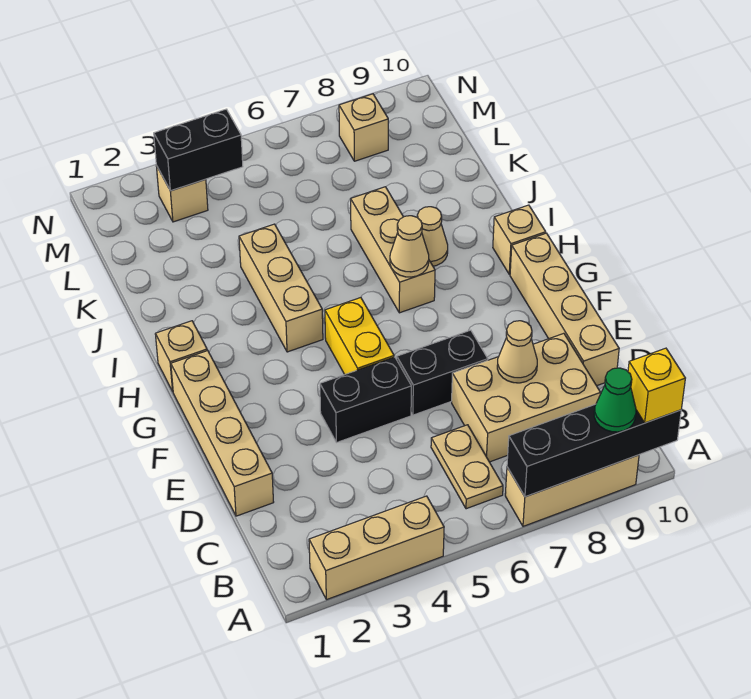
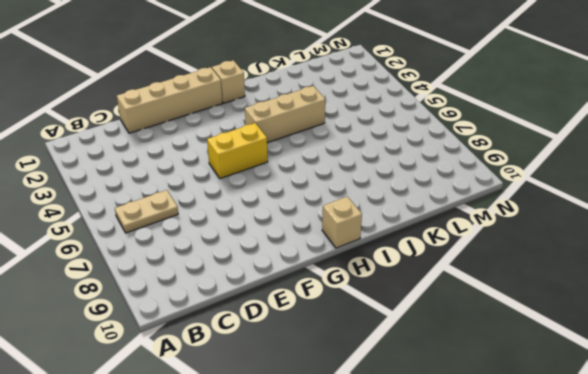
none -> tan brick A2:A4 level 1
none -> tan brick A7:A9 level 1
none -> tan brick C7:D9 level 1

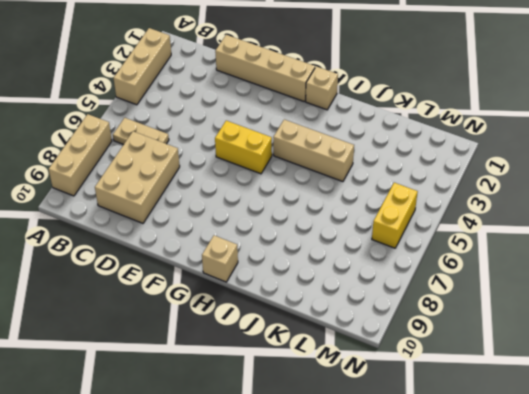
yellow brick M5:M6 level 1 -> none
none -> tan brick D10:G10 level 1
none -> black brick E4:E5 level 1
none -> black brick E6:E7 level 1

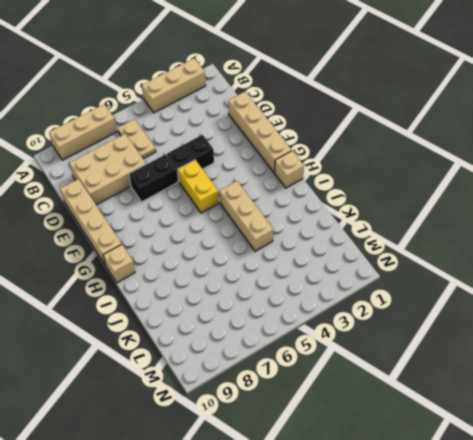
none -> tan brick H7:J7 level 1
none -> tan cone I8 level 1
none -> tan brick M3 level 1

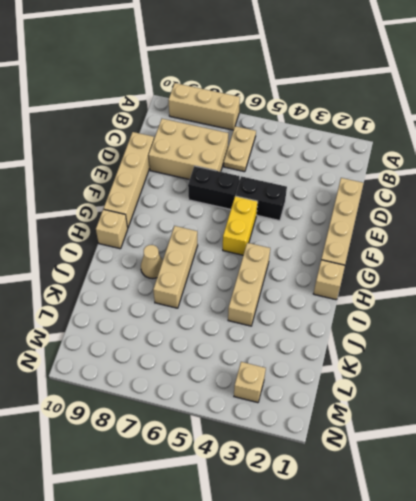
none -> tan brick A2:A4 level 1
none -> tan brick M8 level 1
none -> black brick A7:A10 level 2

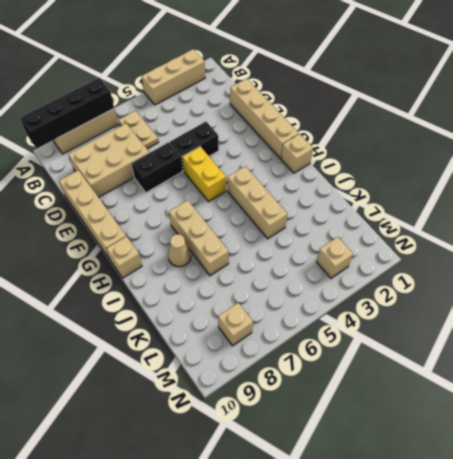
none -> tan cone D8 level 2
none -> tan cone H7 level 2
none -> black brick M3:M4 level 2

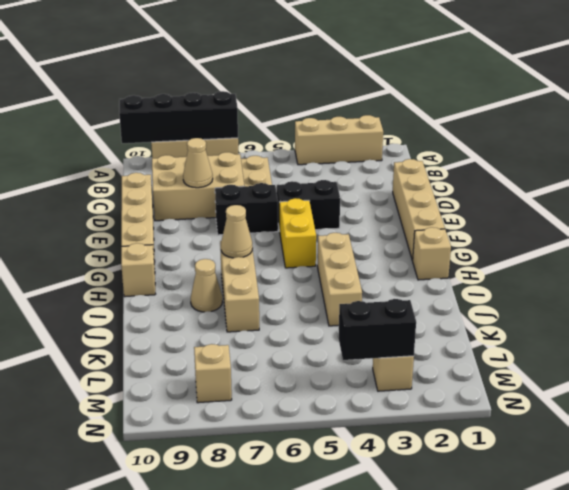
none -> green cone A9 level 3
none -> yellow brick A10 level 3

